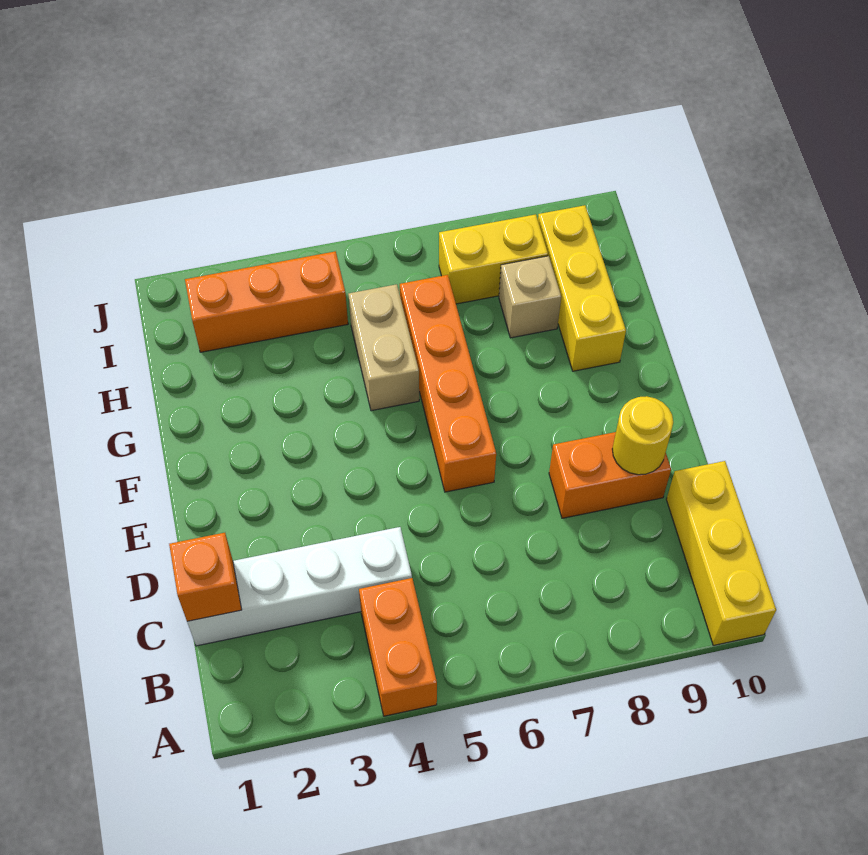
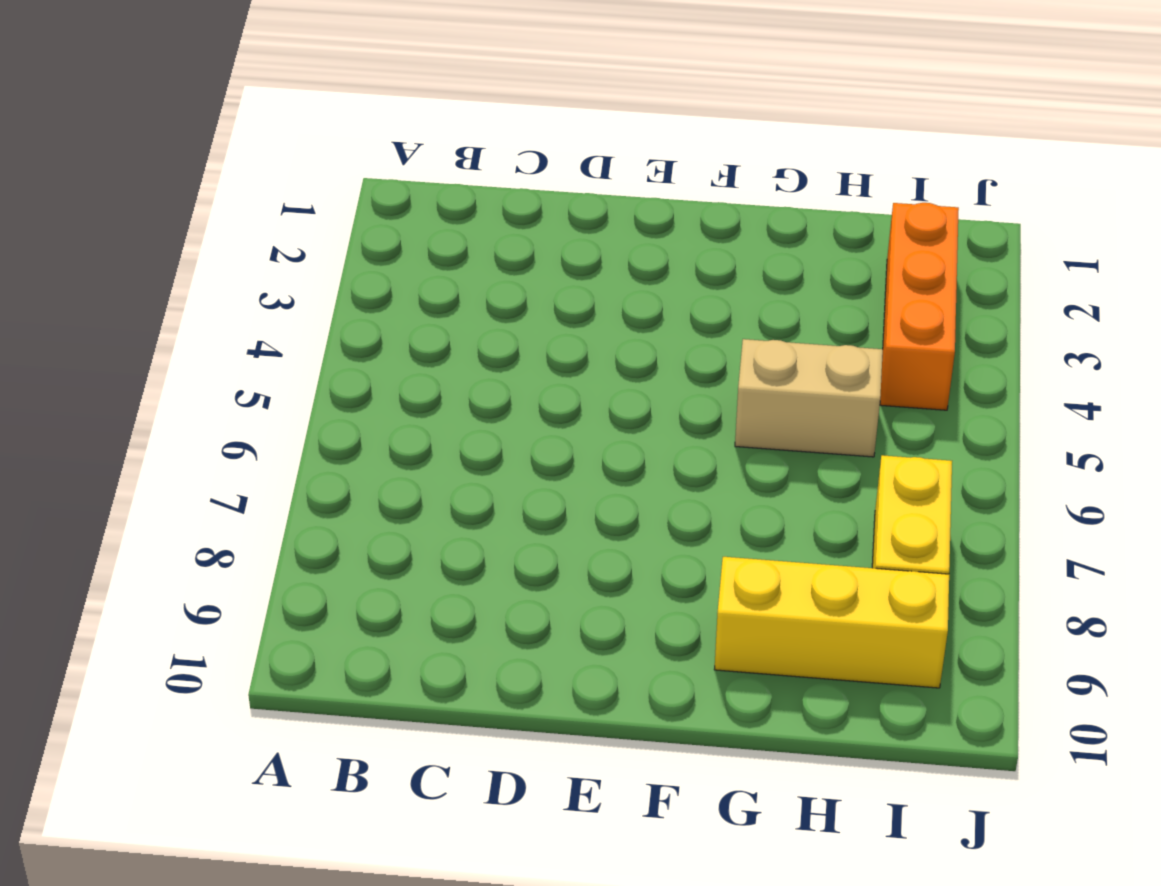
none -> orange brick A4:B4 level 1
none -> yellow brick A10:C10 level 1
none -> white brick C1:C4 level 1

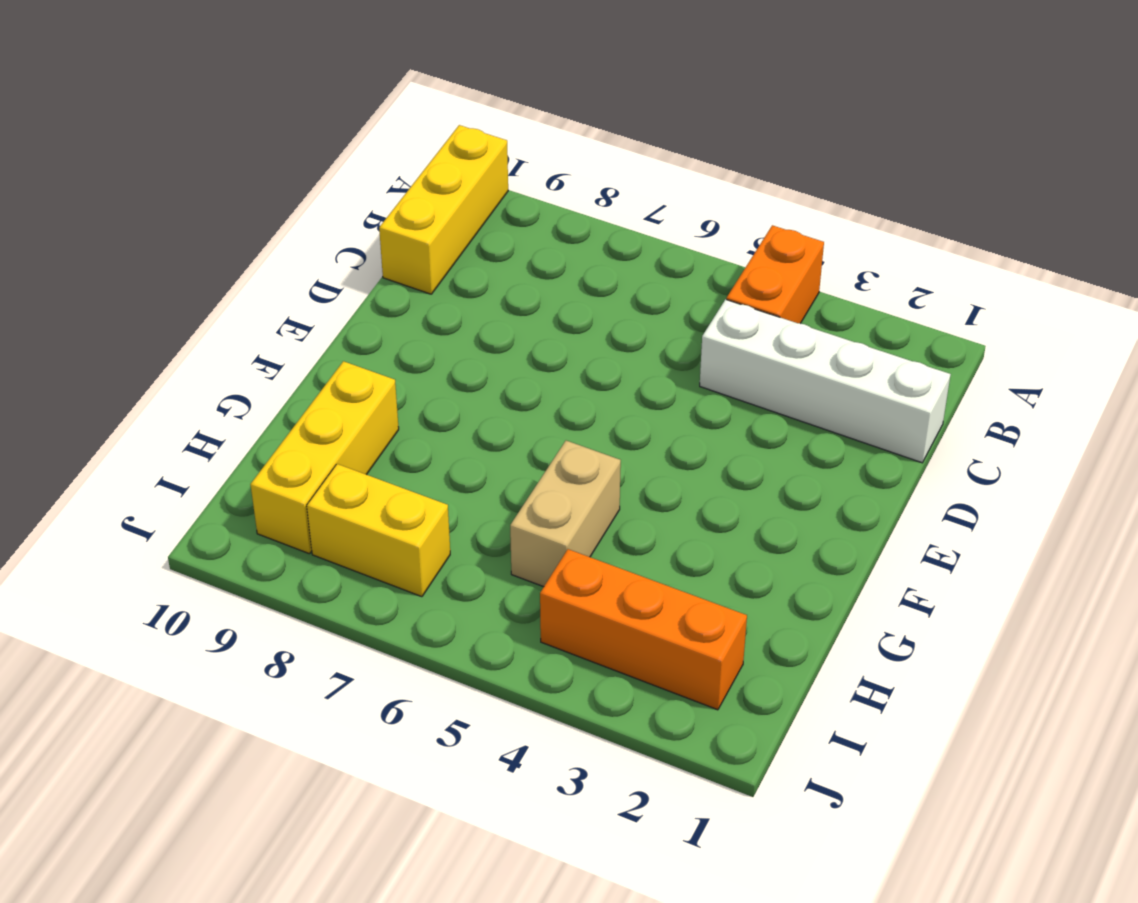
none -> orange brick D8:D9 level 1
none -> orange brick E6:H6 level 1
none -> tan brick H8 level 1

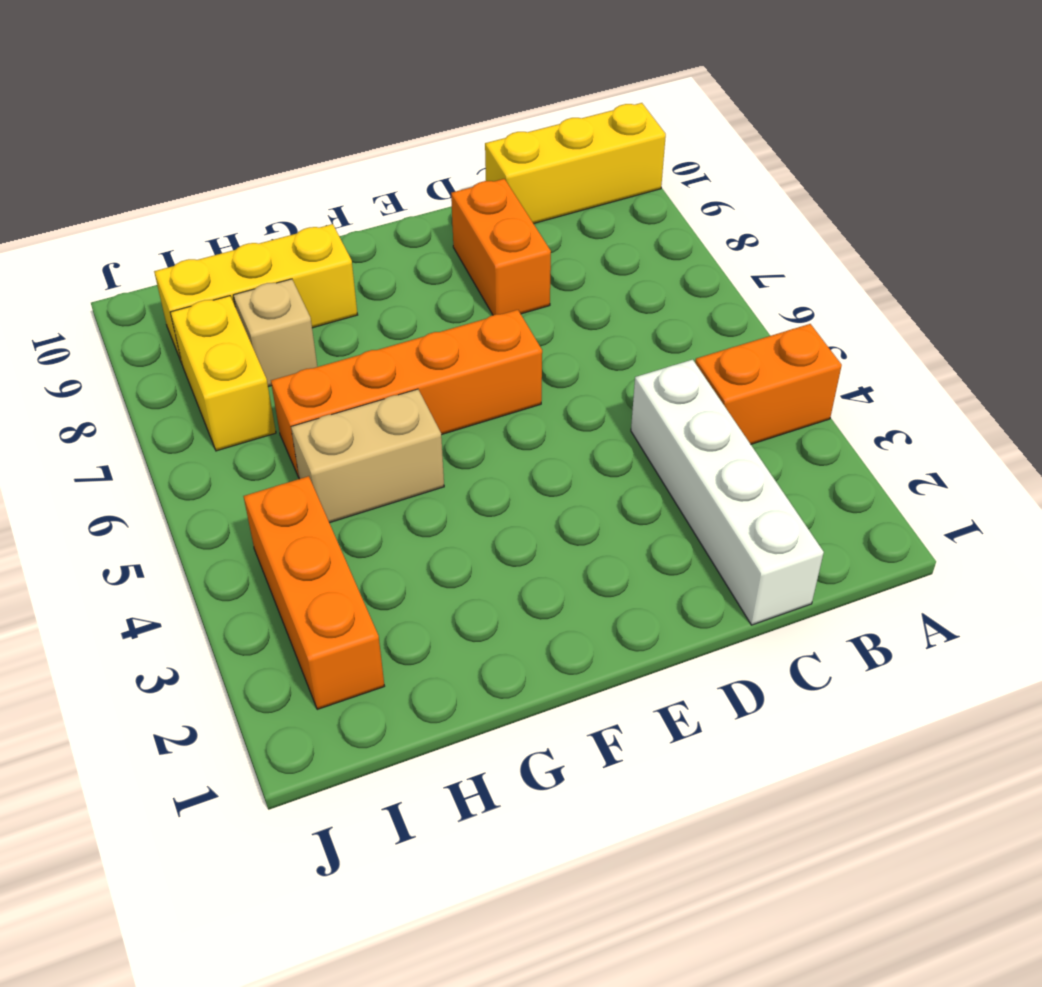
none -> orange brick C1 level 2
none -> yellow round brick D9 level 2

